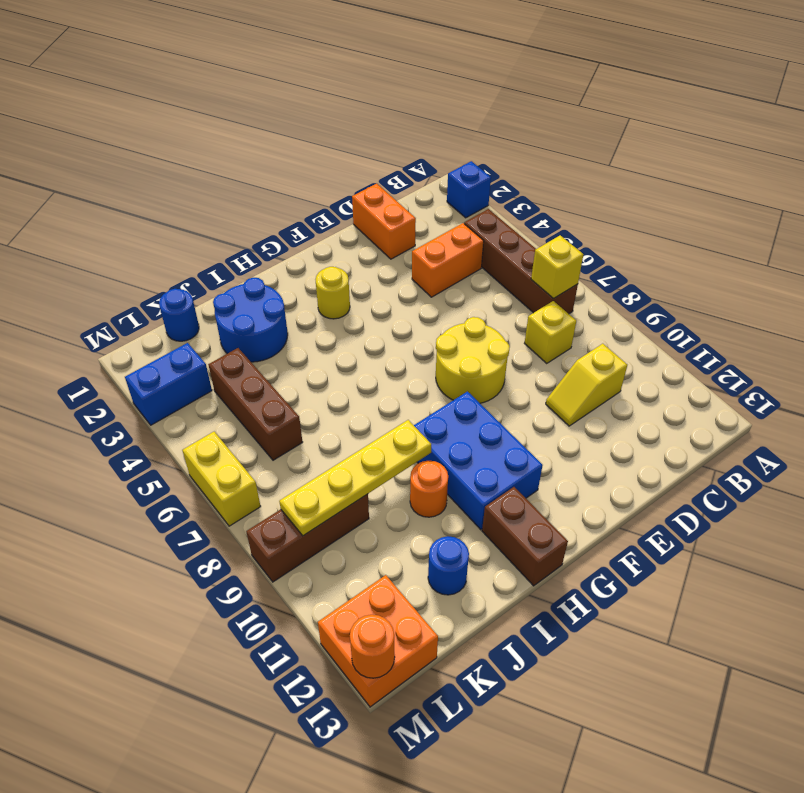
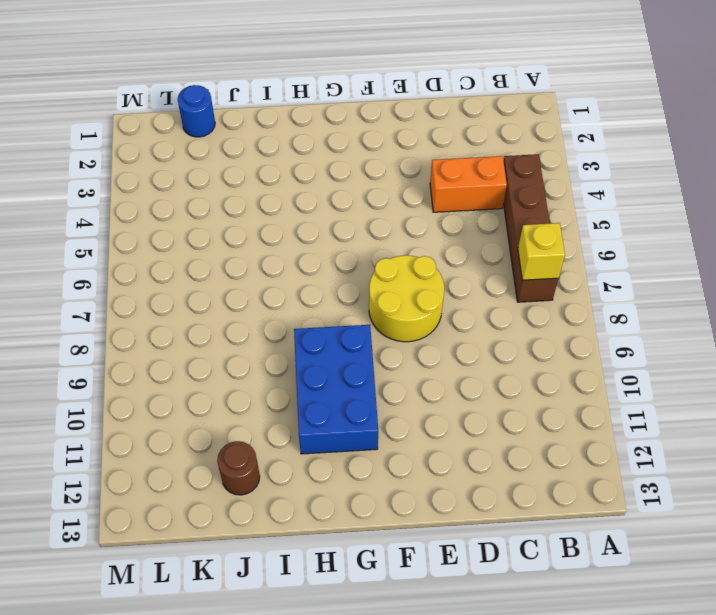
brown round brick J12 level 1 -> blue round brick J12 level 1
none -> blue brick A2 level 1
none -> yellow brick C8 level 1
none -> yellow slope C10:D10 level 1 top C

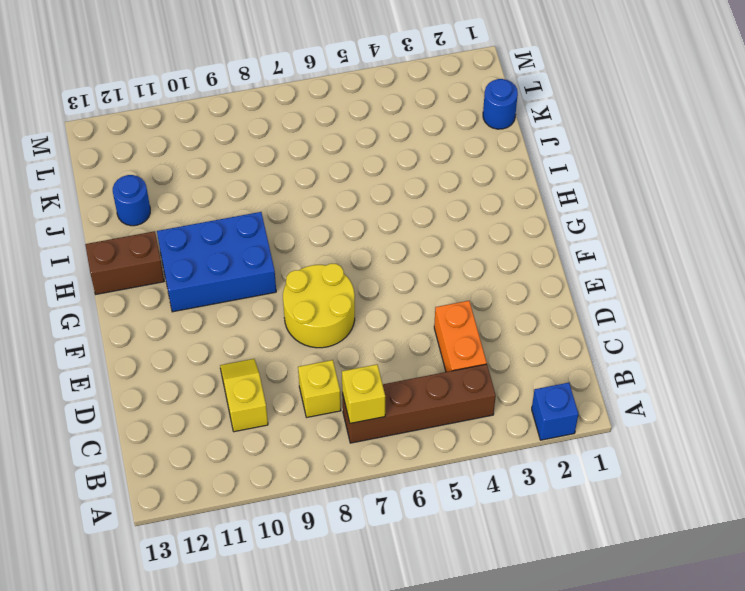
none -> orange brick D1:D2 level 1
none -> yellow round brick G3 level 1
none -> blue round brick I2:J3 level 1

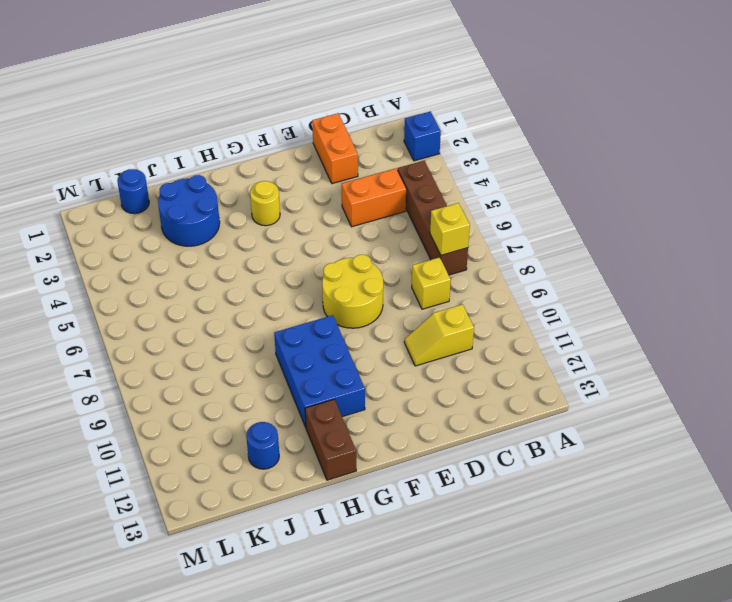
none -> orange round brick I10 level 1
none -> brown brick K4:K6 level 1
none -> brown brick K9:M9 level 1

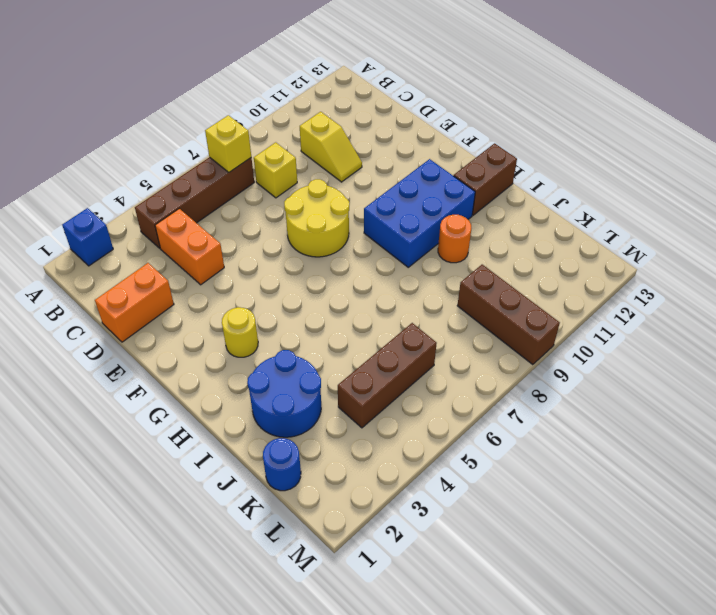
none -> blue round brick J12 level 1
none -> blue brick L3:M3 level 1
none -> orange brick L12:M13 level 1

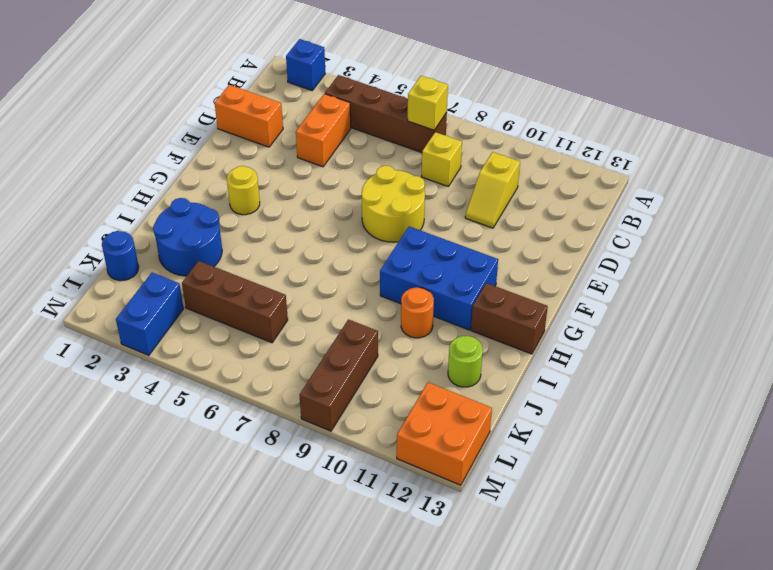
lime round brick J12 level 1 -> blue round brick J12 level 1
none -> yellow brick M6:M7 level 1
none -> yellow plate I9:L9 level 2
none -> orange round brick M13 level 2

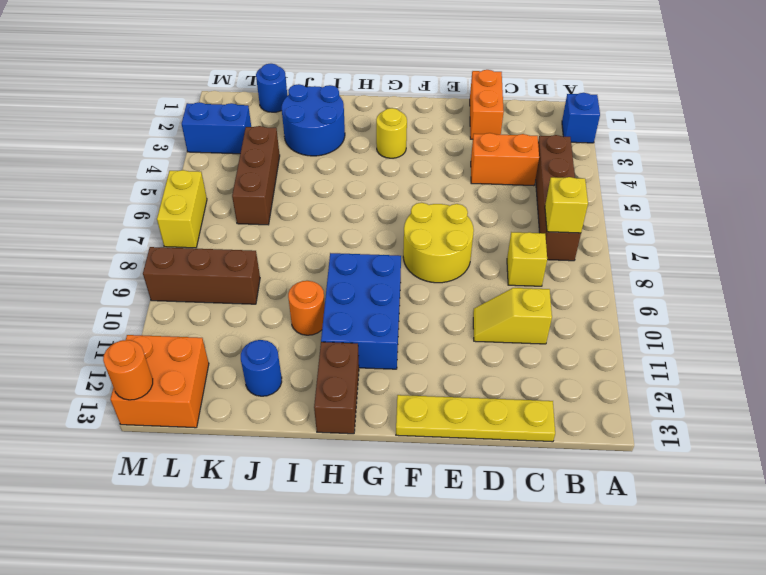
yellow plate C13:F13 level 1 -> yellow plate I9:L9 level 2

